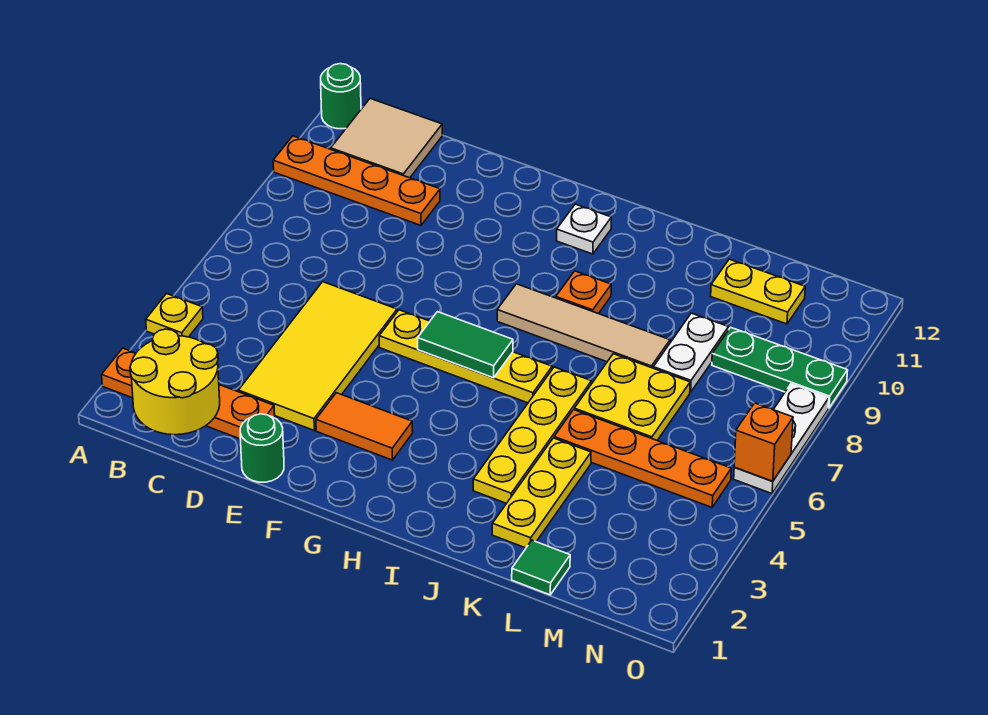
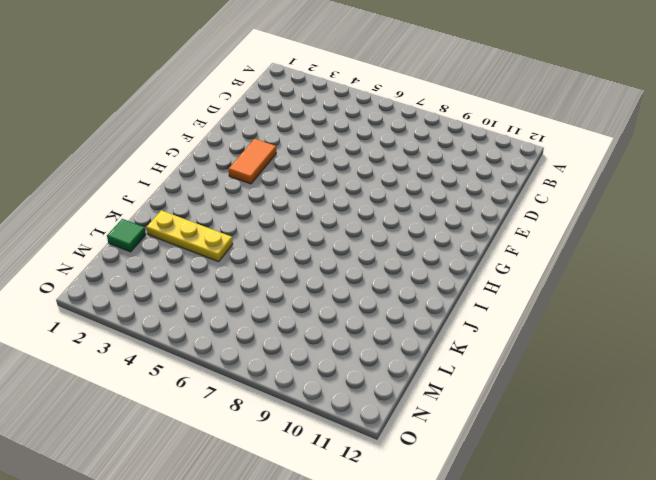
none -> orange plate A2:D2 level 1
none -> yellow plate A4 level 1
none -> orange plate A10:D10 level 1

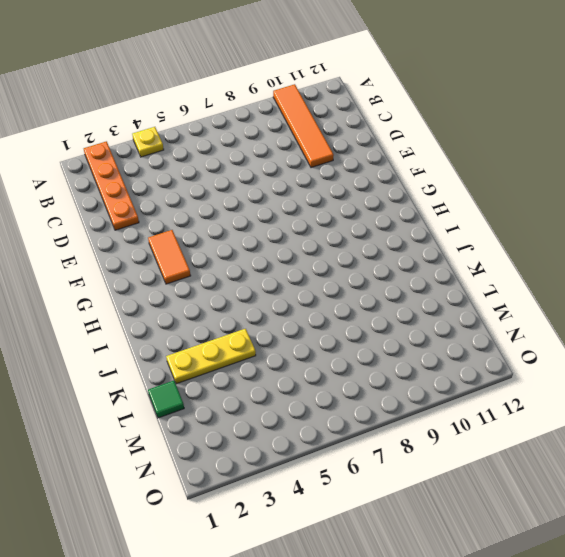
orange tile A10:D10 level 1 -> orange plate A10:D10 level 1
none -> green round brick A12 level 1
none -> tan tile B11:C12 level 1
none -> yellow tile D3:E6 level 1

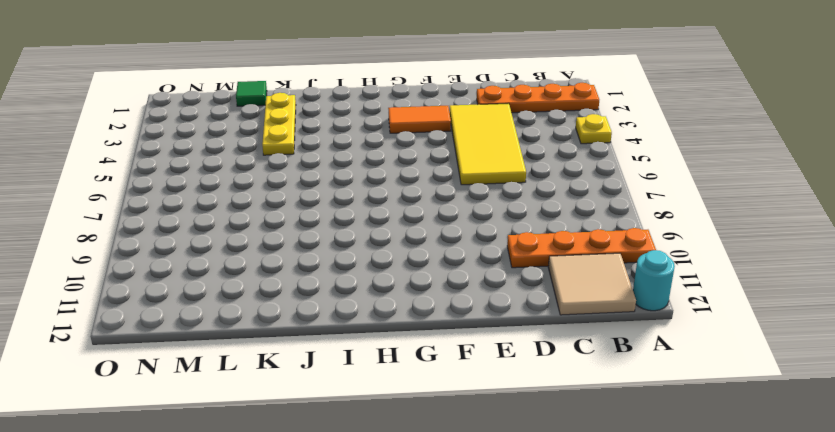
cyan round brick A12 level 1 -> green round brick A12 level 1
none -> green round brick E1 level 1
none -> yellow plate F6:I6 level 1
none -> tan tile H8:K8 level 1

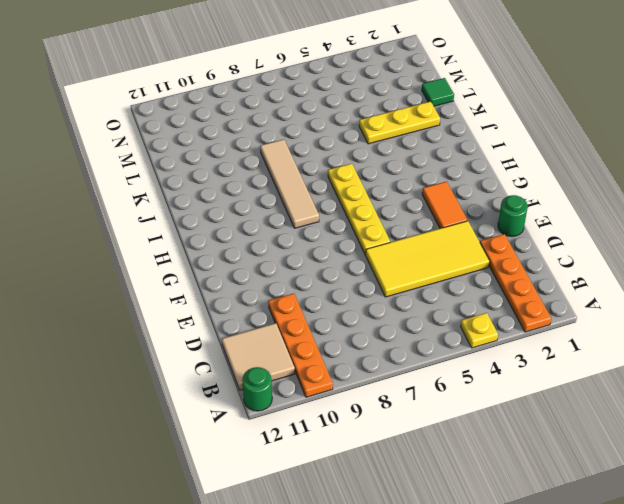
none -> white plate H11 level 1
none -> orange plate I9 level 1
none -> yellow plate J3:J6 level 1

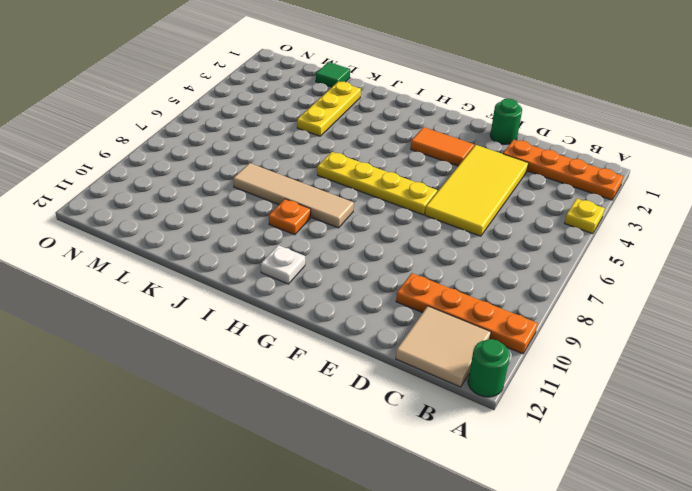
none -> yellow plate J3:J6 level 1
none -> orange plate K5:N5 level 1
none -> yellow plate K6:L7 level 1

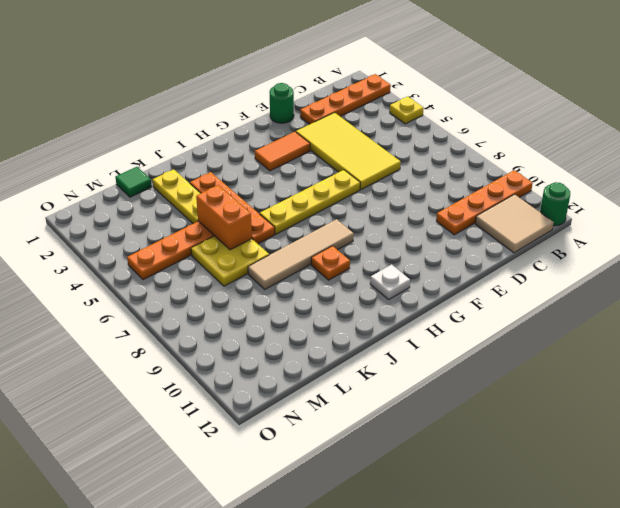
orange plate J3:J6 level 1 -> yellow plate J3:J6 level 1
orange brick K5:K6 level 2 -> none
none -> white plate L8:L9 level 1
none -> yellow plate L11:M11 level 1
none -> green plate M9:O9 level 1

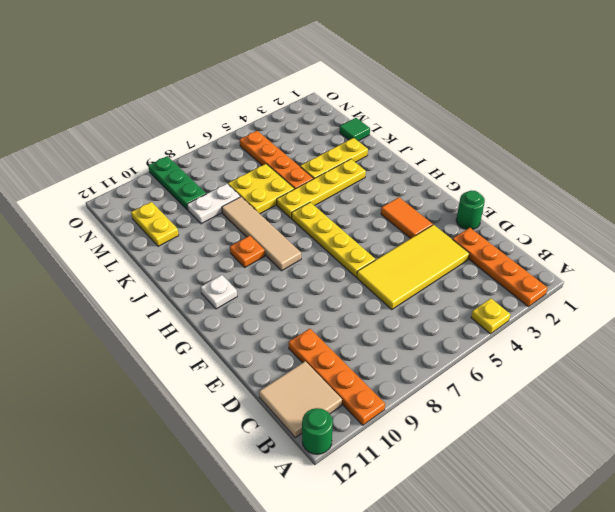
none -> white plate O6:O8 level 1
none -> yellow round brick B1:C2 level 2
none -> green tile G6:H6 level 2

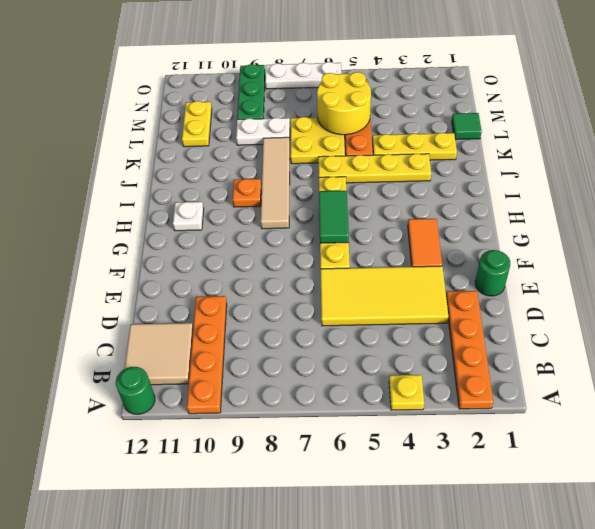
yellow round brick L5:M6 level 2 -> yellow round brick B1:C2 level 2
none -> orange brick O6 level 2

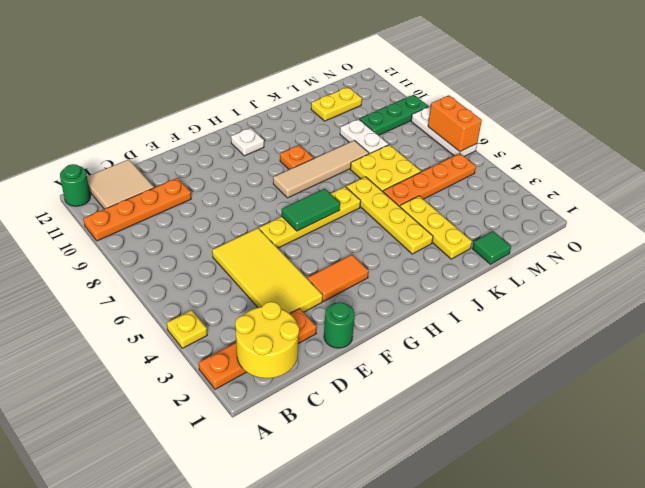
orange brick O6:O7 level 2 -> orange brick O6 level 2

